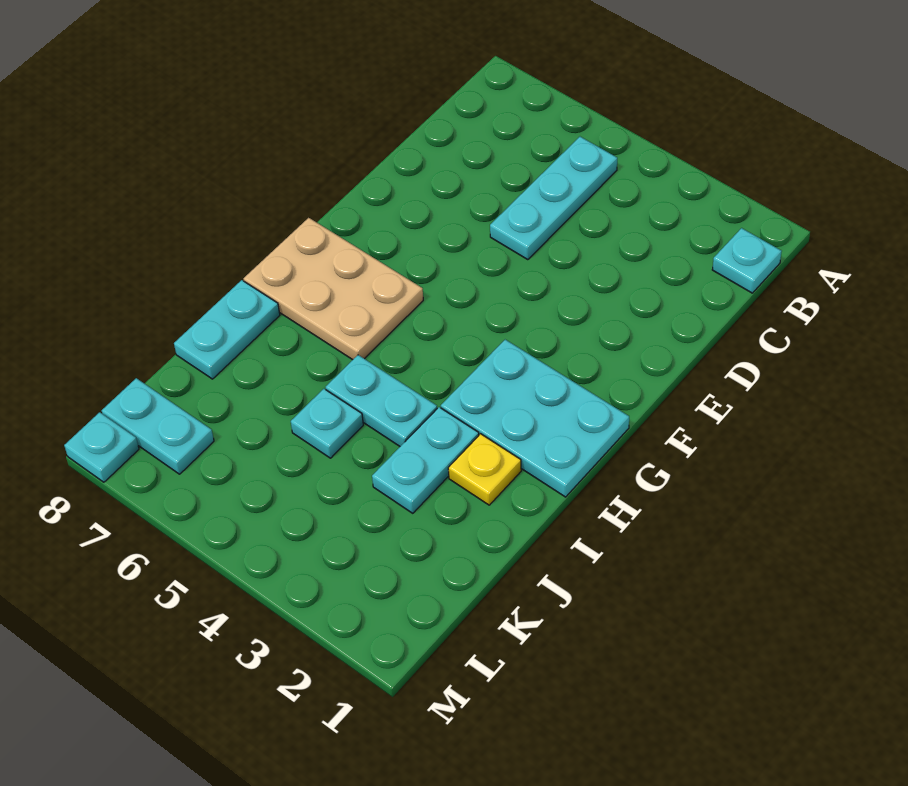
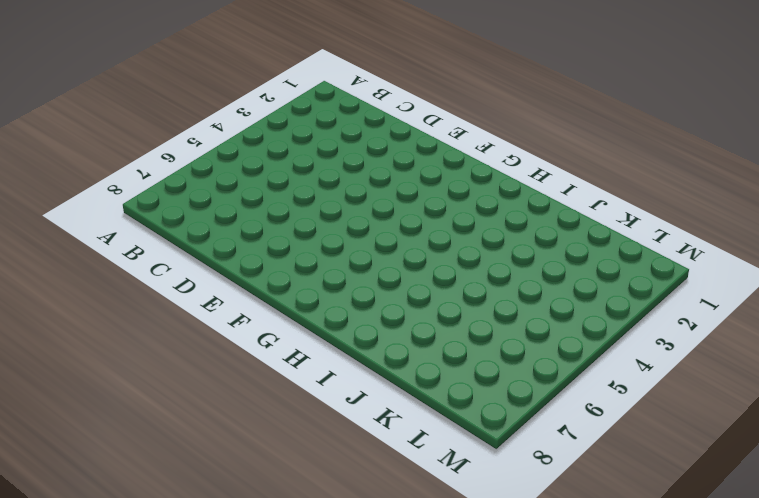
none -> cyan plate B1 level 1
none -> cyan plate B5:D5 level 1

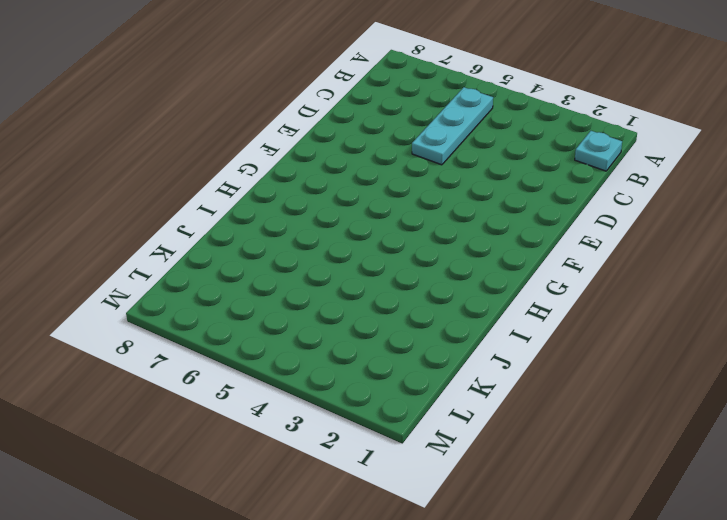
none -> cyan plate G1:H3 level 1
none -> tan plate G6:H8 level 1

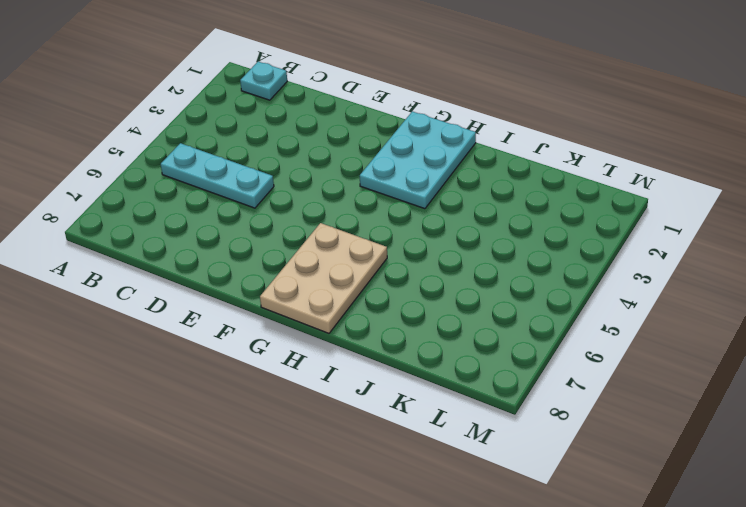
none -> yellow plate I2 level 1
none -> cyan plate I3:J3 level 1

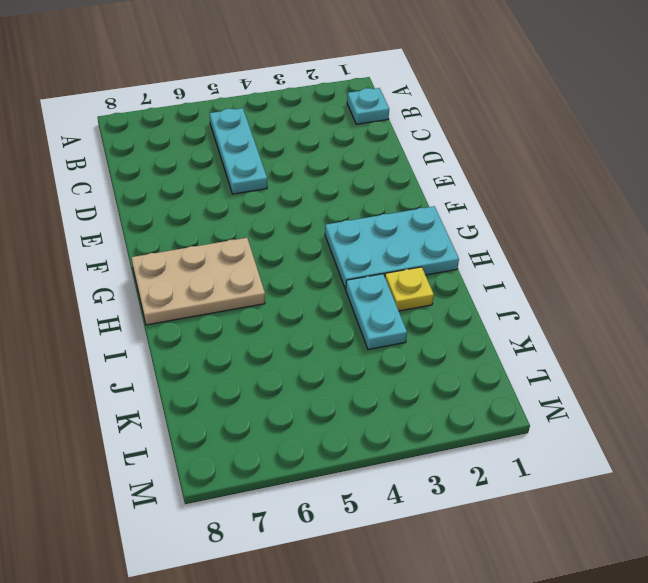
none -> cyan plate I4:I5 level 1
none -> cyan plate I8:J8 level 1

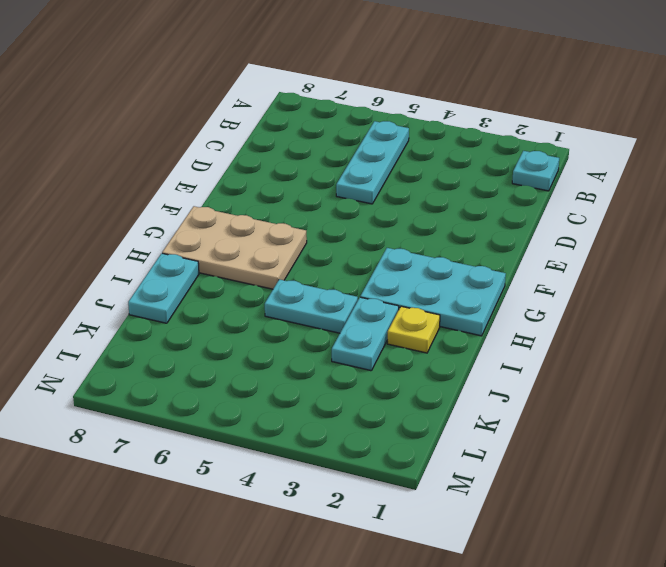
none -> cyan plate J5 level 1
none -> cyan plate L7:L8 level 1

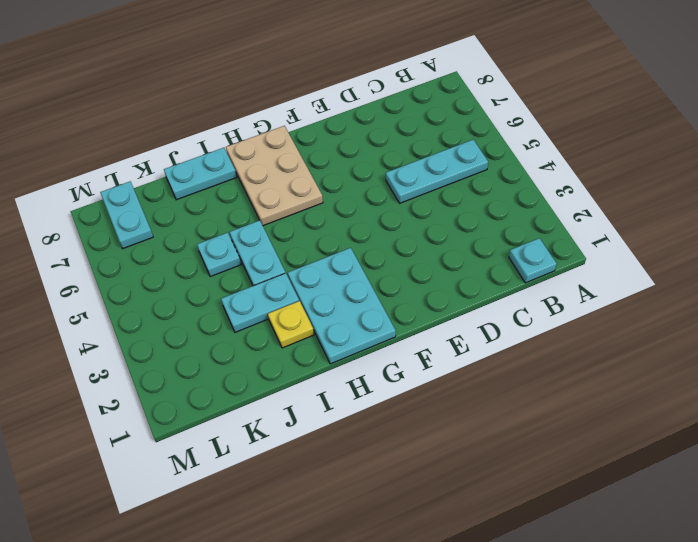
none -> cyan plate M8 level 1

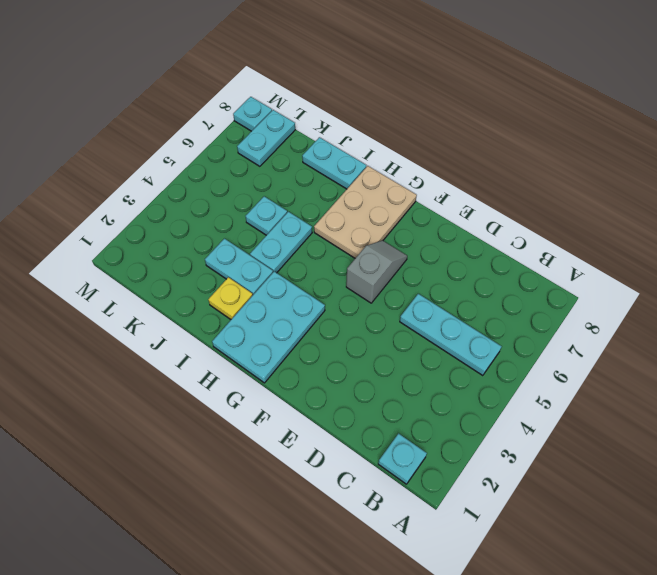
grey slope F5:F6 level 1 top 5 -> none

